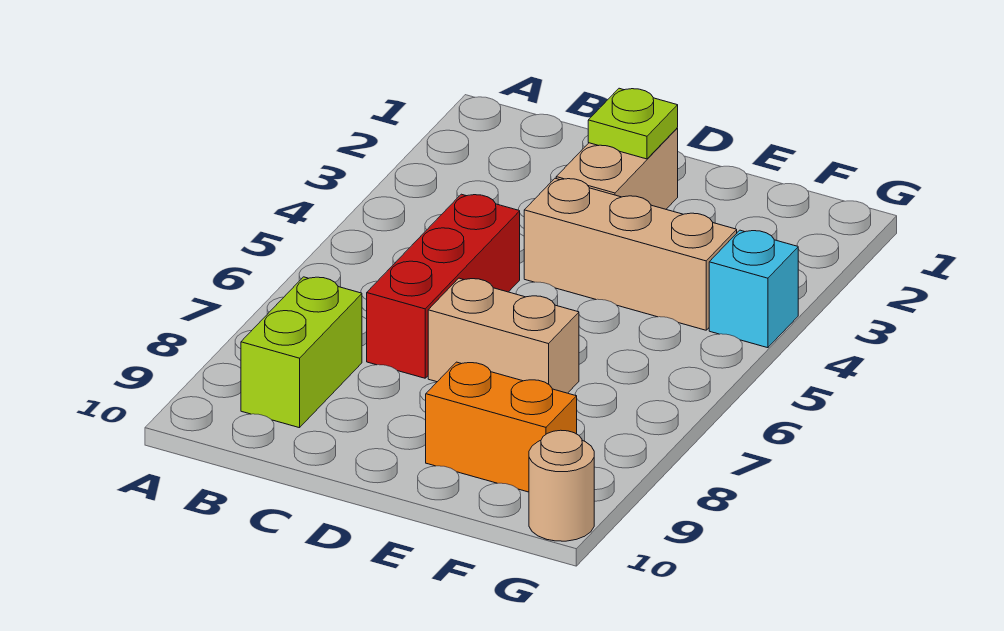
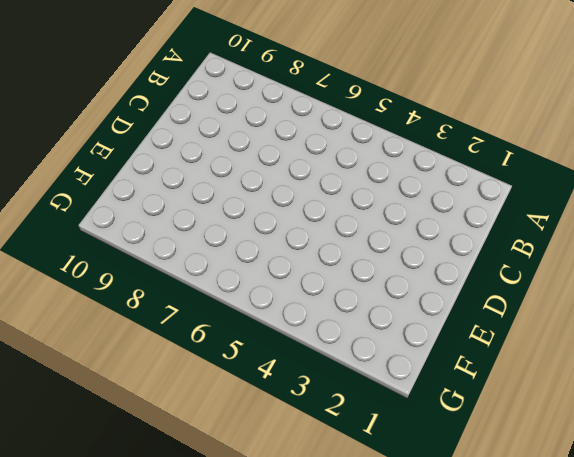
none -> lime brick B8:B9 level 1
none -> red brick C5:C7 level 1

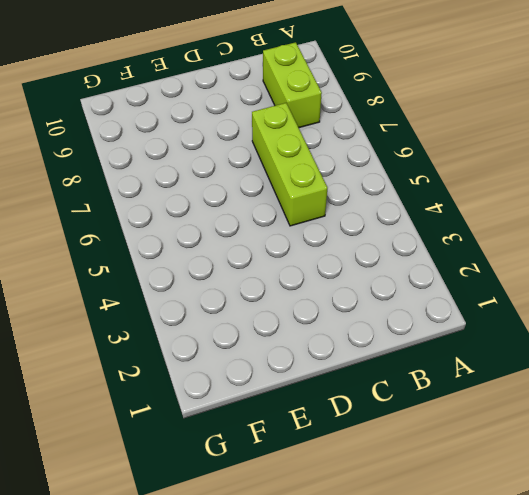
lime brick C5:C7 level 1 -> red brick C5:C7 level 1
none -> tan brick D2:D3 level 1
none -> tan brick D4:F4 level 1

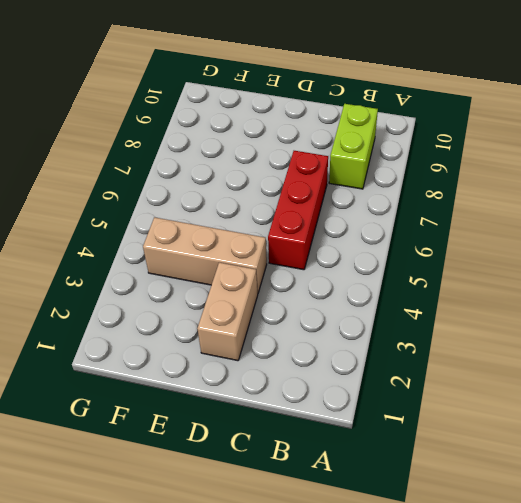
none -> tan brick D7:E7 level 1
none -> orange brick E9:F9 level 1

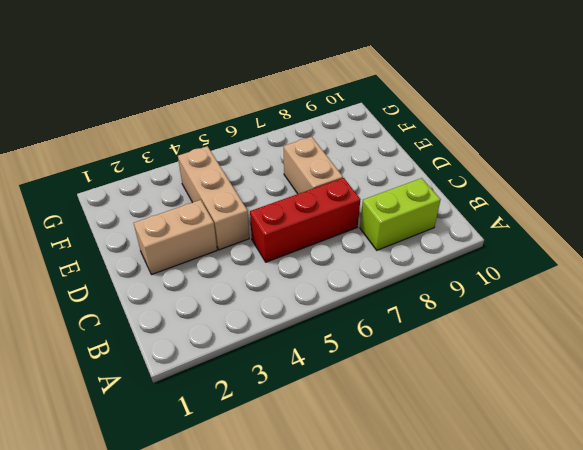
none -> orange brick E9:F9 level 1
none -> cyan brick G4 level 1

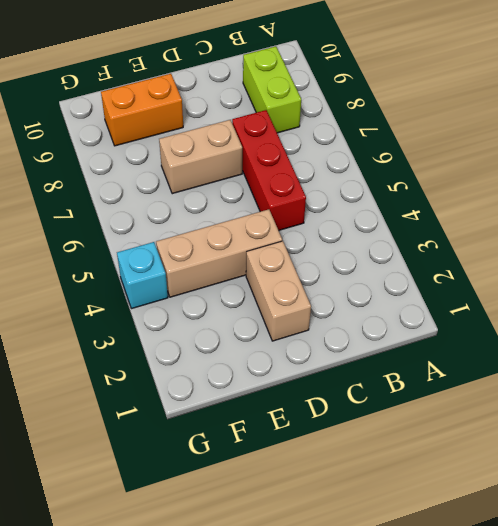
none -> tan round brick G10 level 1
none -> lime plate D2 level 2

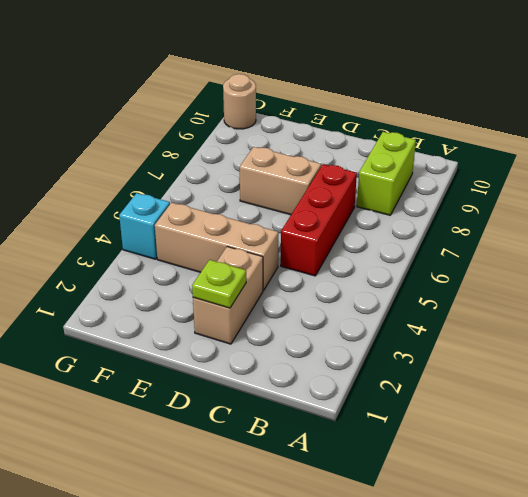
none -> orange brick E9:F9 level 1

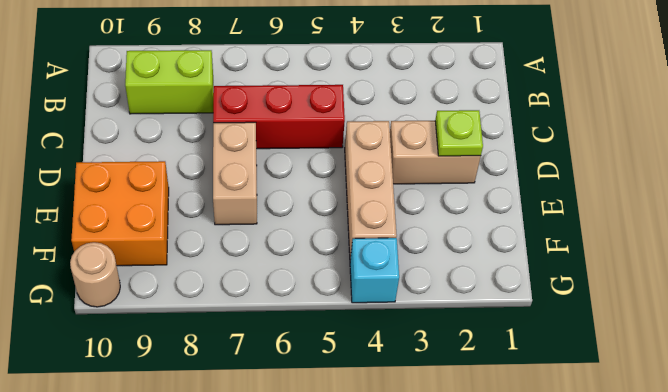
orange brick E9:F10 level 1 -> orange brick E9:F9 level 1

